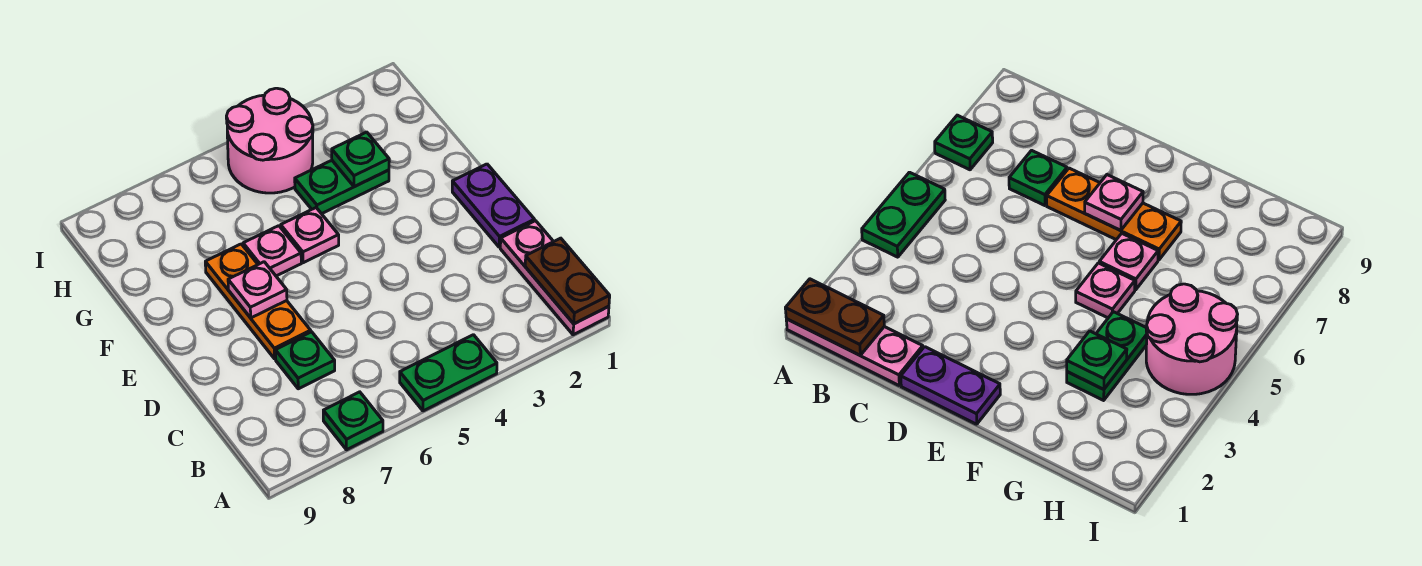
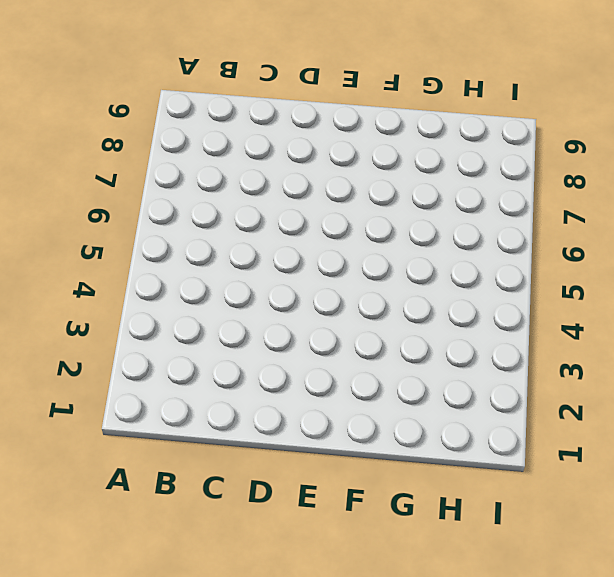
none -> pink plate A1:C1 level 1
none -> green plate A4:A5 level 1
none -> green plate A7 level 1

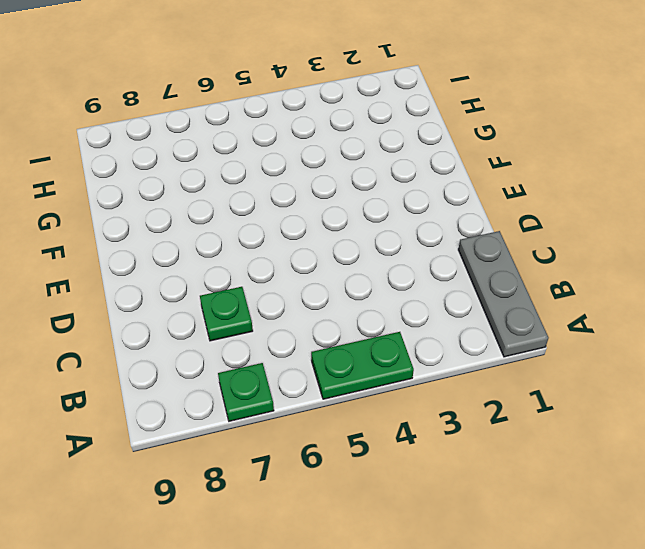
grey plate A1:C1 level 1 -> pink plate A1:C1 level 1
none -> purple plate D1:E1 level 1
none -> orange plate D7:F7 level 1
none -> pink plate F5 level 1

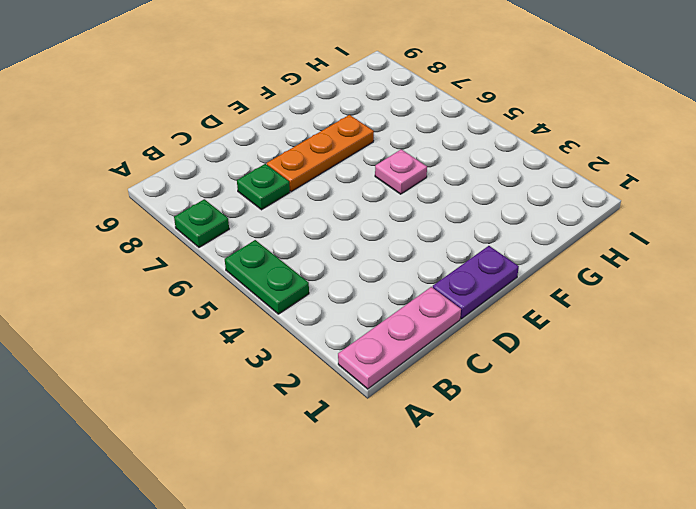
none -> pink plate F6 level 1
none -> green plate G3:G4 level 1
none -> pink round brick H4:I5 level 1

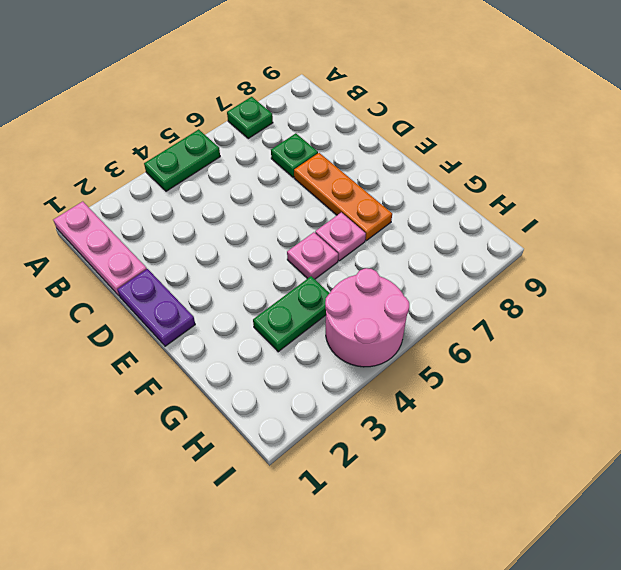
none -> brown plate A1:B1 level 2
none -> pink plate E7 level 2
none -> green plate G3 level 2

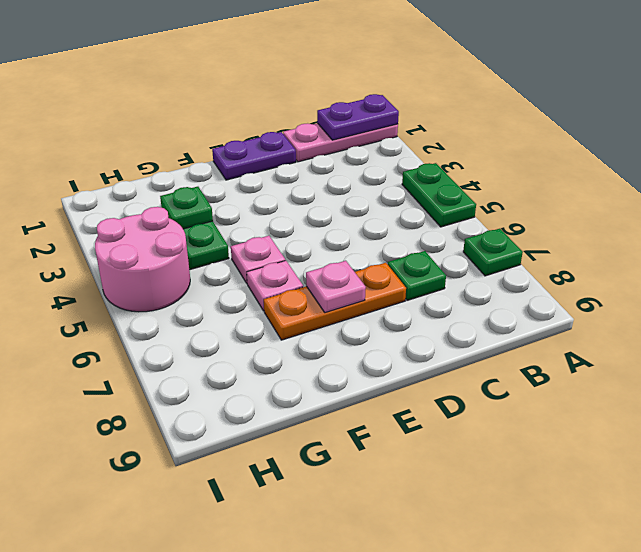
purple plate A1:B1 level 2 -> brown plate A1:B1 level 2

